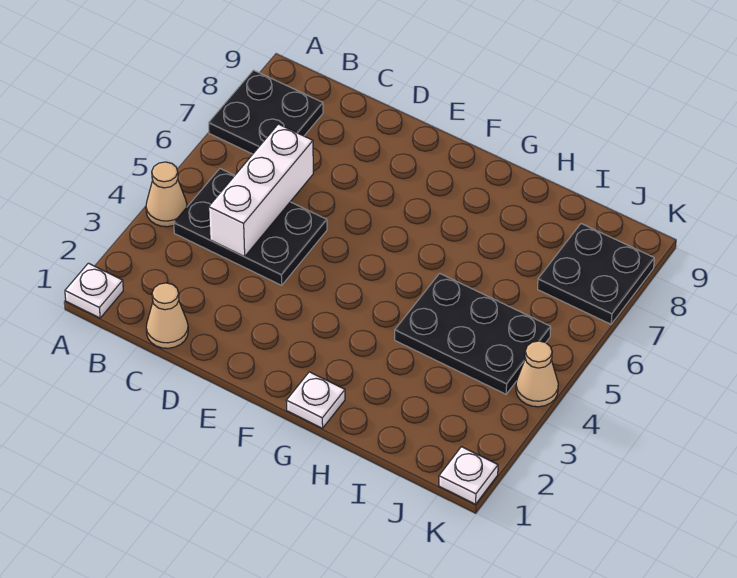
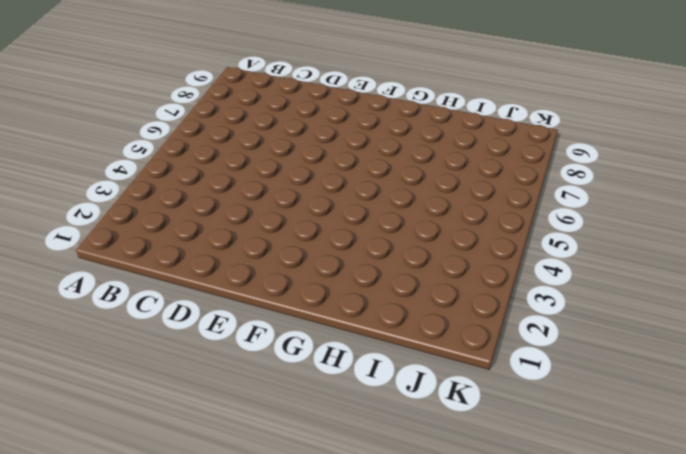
none -> white plate A1 level 1
none -> tan cone A4 level 1

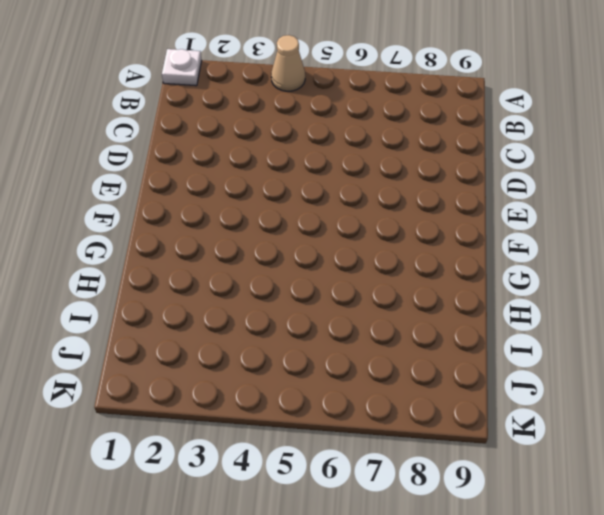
none -> black plate A7:B8 level 1
none -> black plate B4:D5 level 1

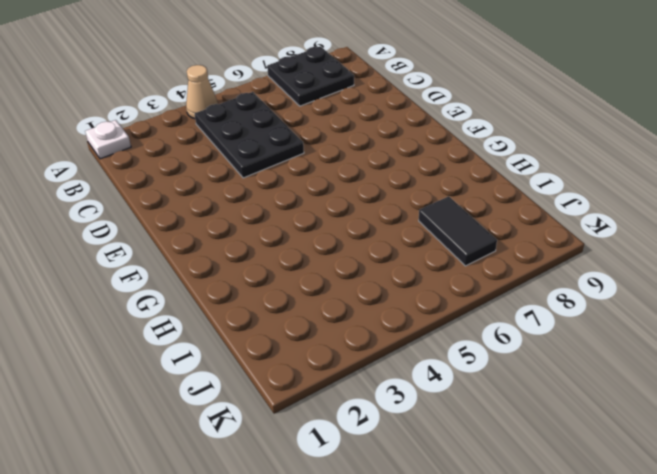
black tile I7:J7 level 1 -> black plate J7:K8 level 1
none -> tan cone C1 level 1
none -> white plate G1 level 1

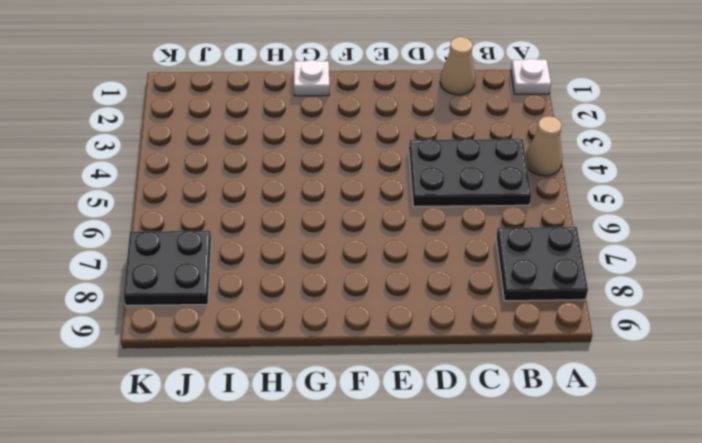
none -> black plate H4:J5 level 1
none -> white plate K1 level 1

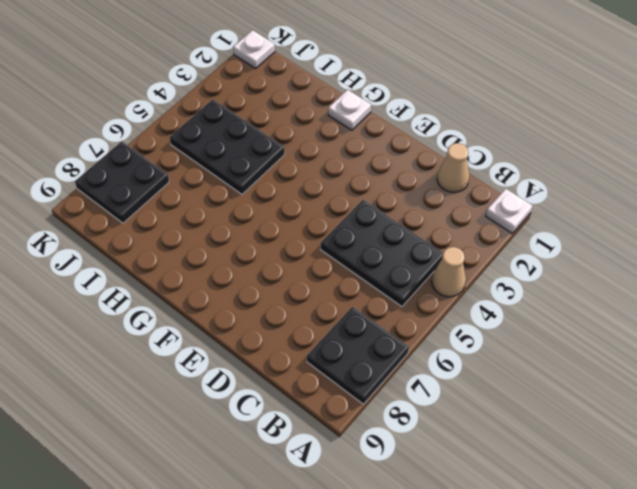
none -> tan cone K4 level 1
none -> white brick C4:C6 level 2

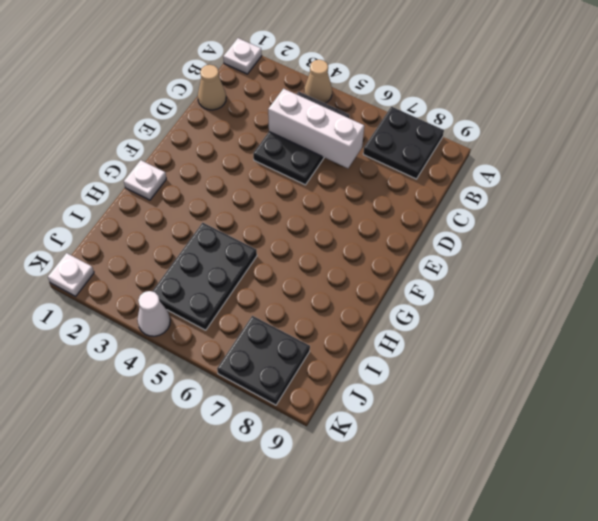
white cone K4 level 1 -> tan cone K4 level 1

